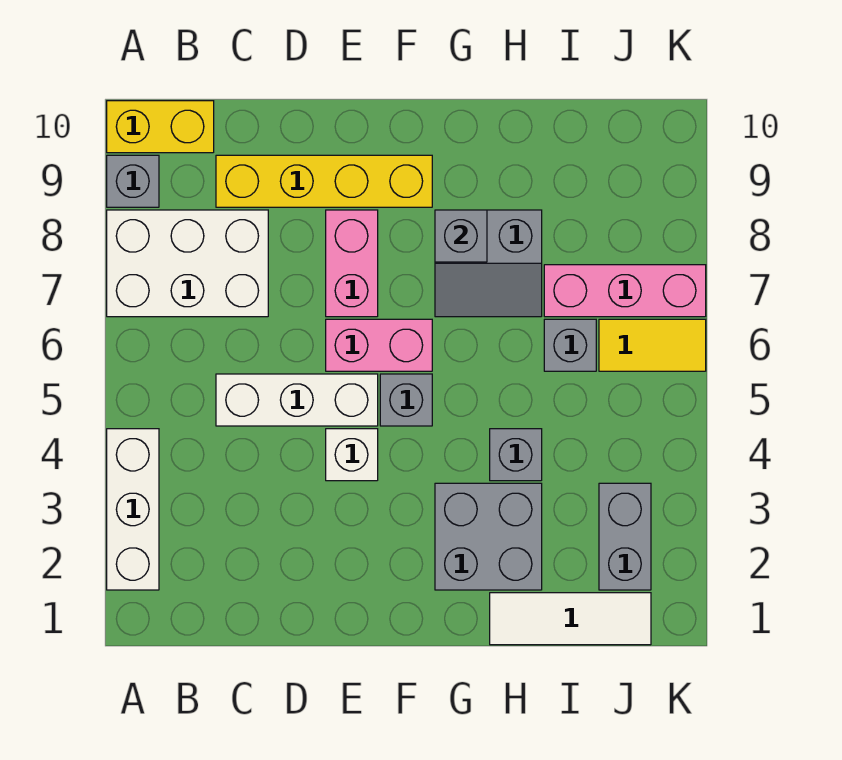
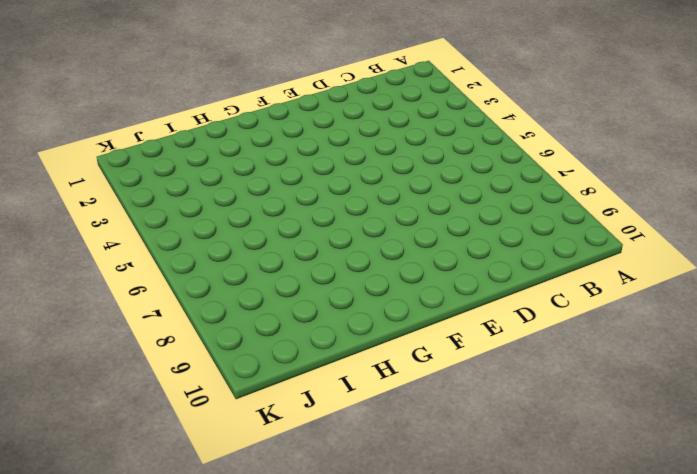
none -> white brick A2:A4 level 1
none -> white brick A7:C8 level 1
none -> grey brick A9 level 1

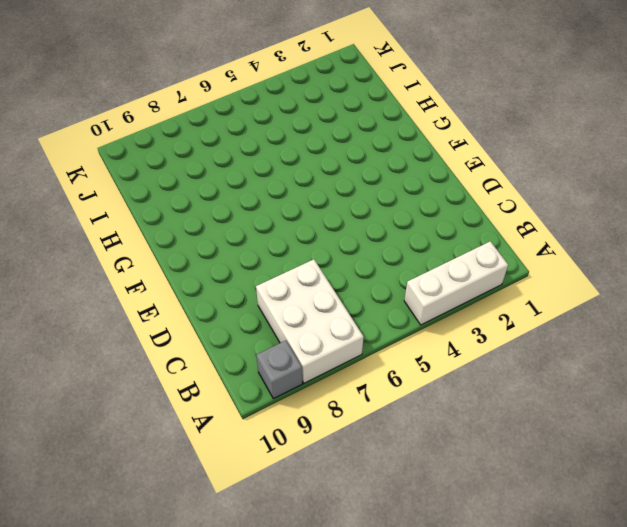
none -> yellow brick A10:B10 level 1
none -> white brick C5:E5 level 1
none -> yellow brick C9:F9 level 1

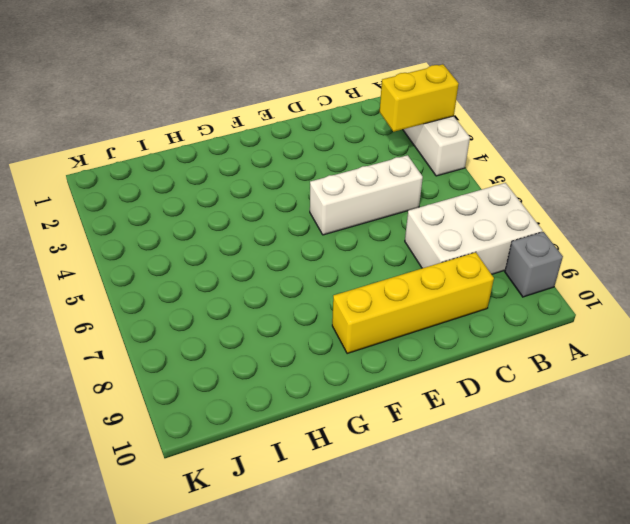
yellow brick A3:B3 level 2 -> yellow brick A10:B10 level 1
none -> white brick E4 level 1
none -> pink brick E6:F6 level 1
none -> pink brick E7:E8 level 1

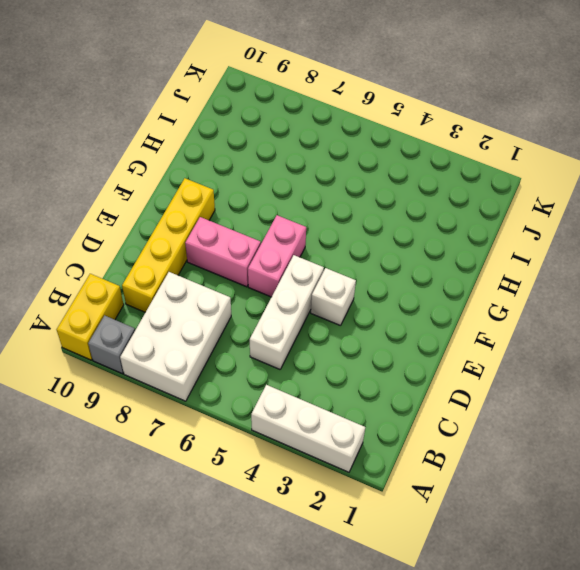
none -> grey brick F5 level 1
none -> grey brick G2:H3 level 1
none -> grey slope G7:H8 level 1 top 8

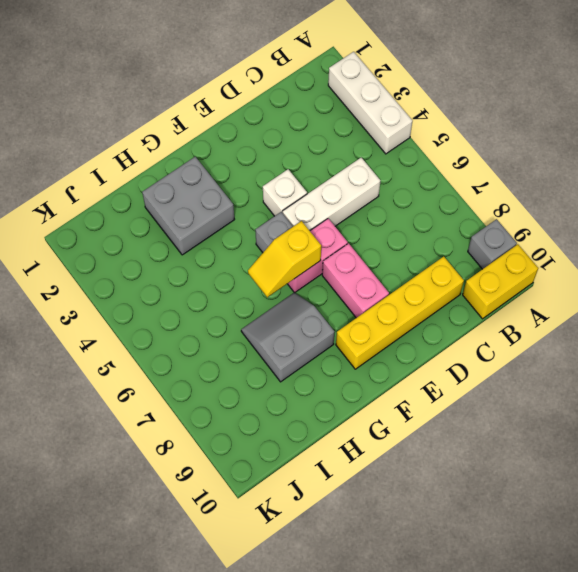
yellow slope F6:G6 level 2 top F -> none
none -> white brick A7:C8 level 1
none -> white tile H1:J1 level 1
none -> grey brick H4 level 1

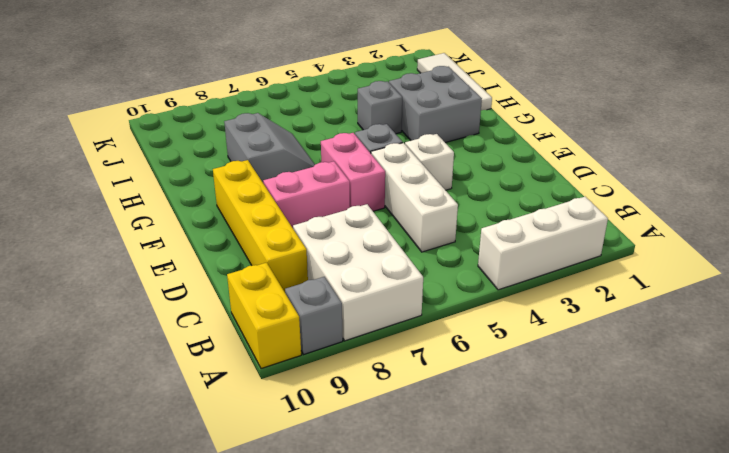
none -> grey brick I6 level 1
none -> pink brick I7:K7 level 1
none -> grey brick J2:J3 level 1

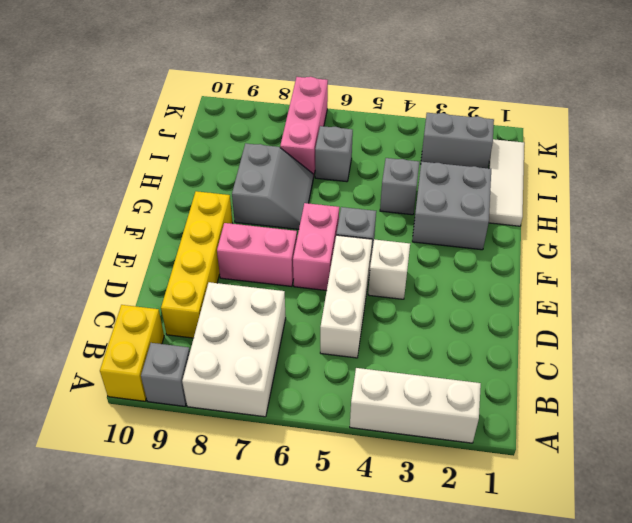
none -> yellow tile J6:K6 level 1
none -> grey brick G8 level 2

